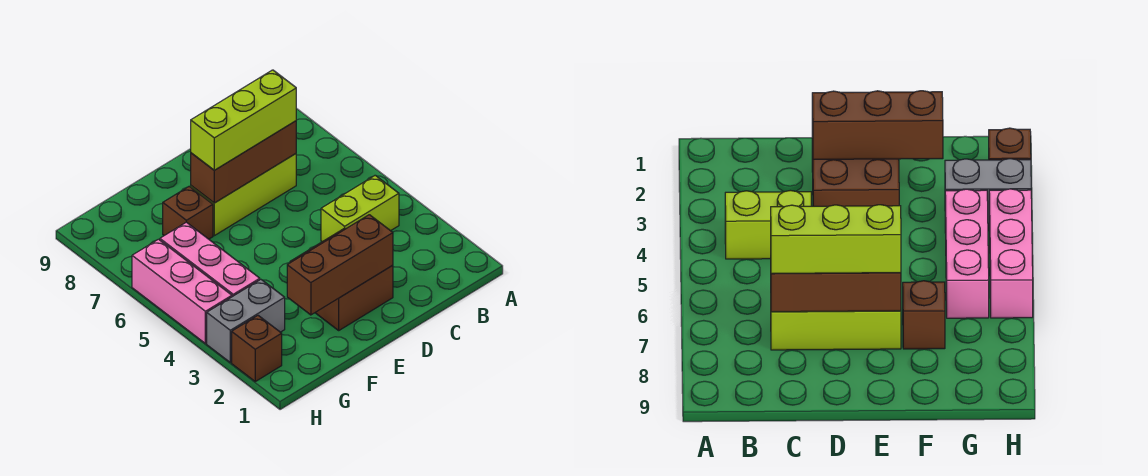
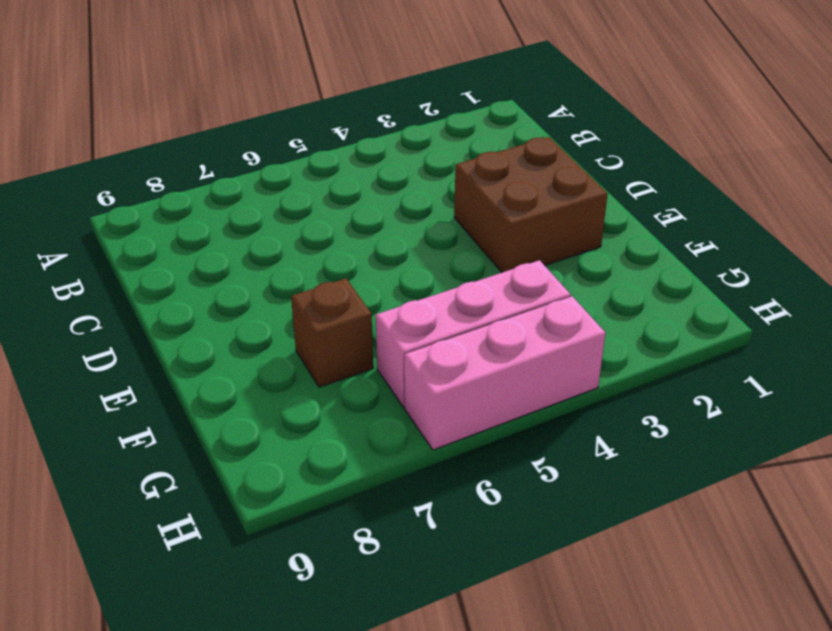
none -> lime brick B4:C4 level 1
none -> lime brick C7:E7 level 1

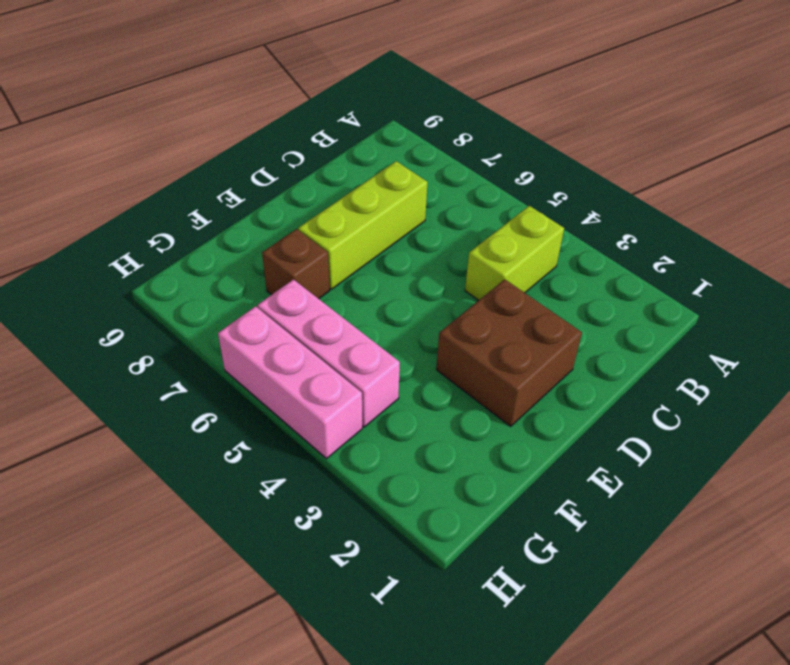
none -> grey brick G3:H3 level 1
none -> brown brick H2 level 1

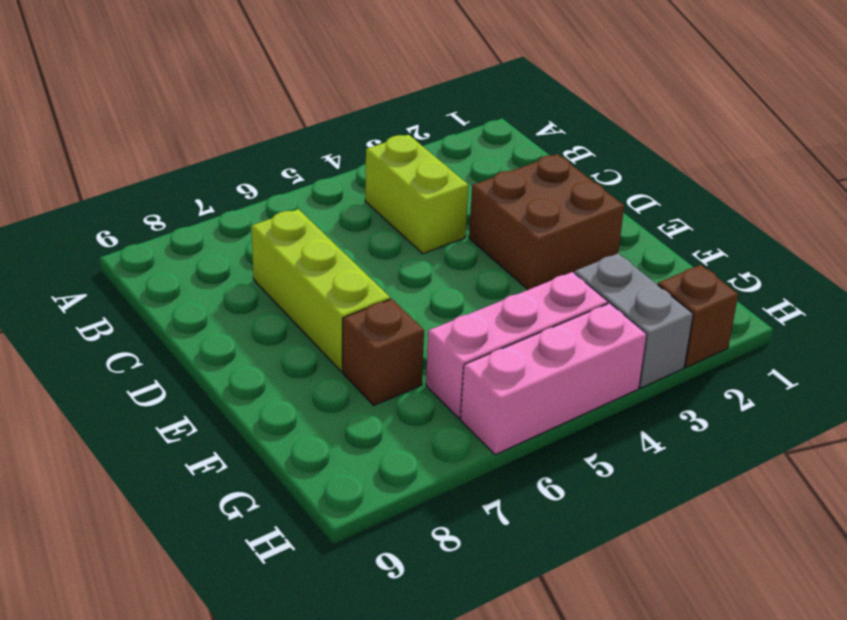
none -> brown brick C7:E7 level 2
none -> brown brick D2:F2 level 2

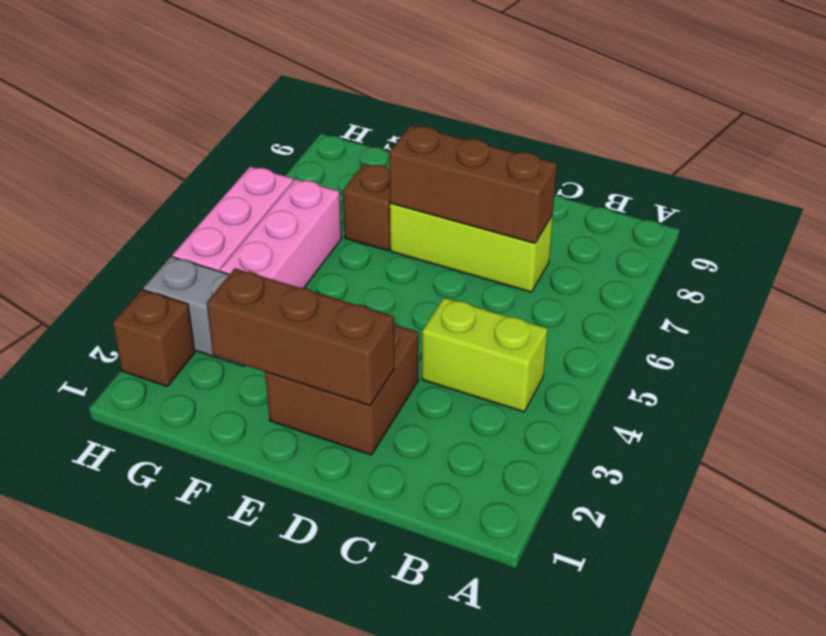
none -> lime brick C7:E7 level 3

